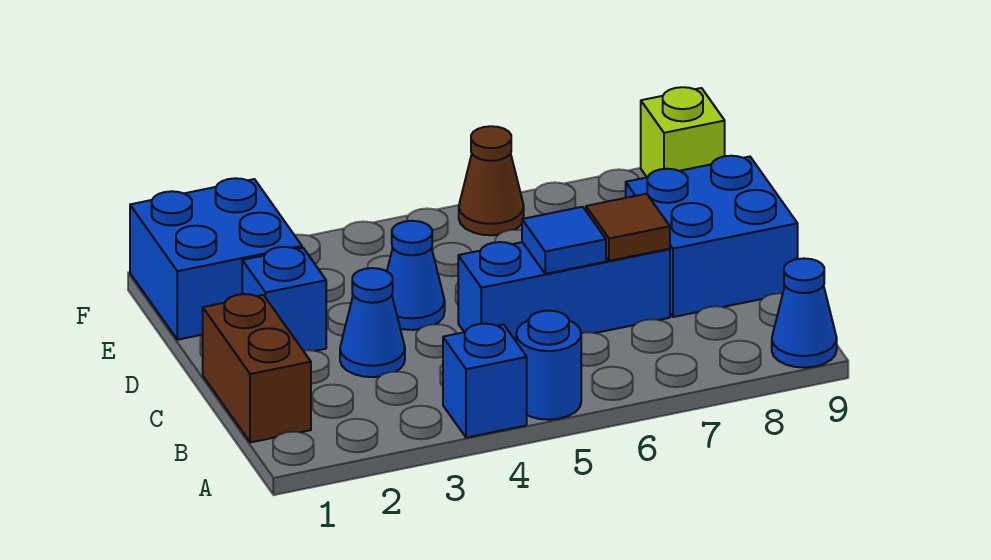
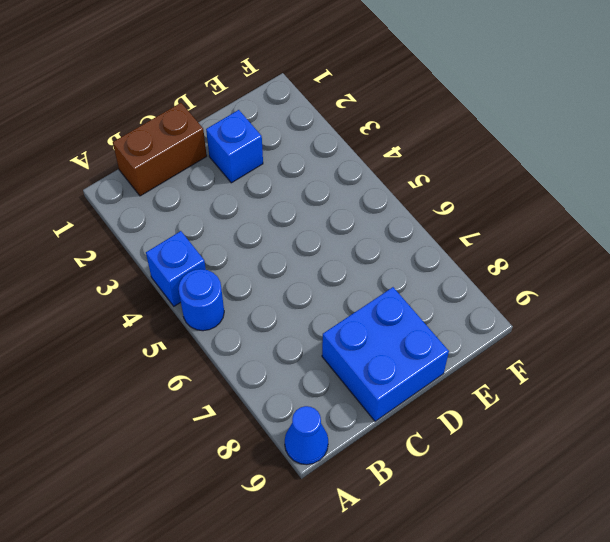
none -> blue cone C3 level 1
none -> blue brick C5:C7 level 1
none -> blue cone D4 level 1

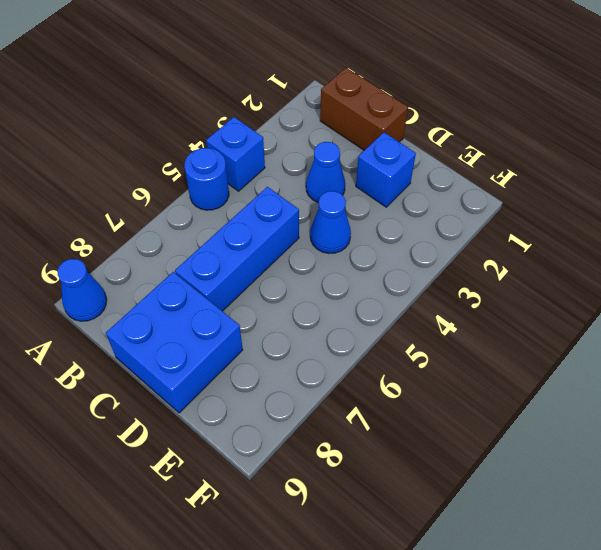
none -> blue brick E1:F2 level 1
none -> brown cone F6 level 1
none -> lime brick F9 level 1

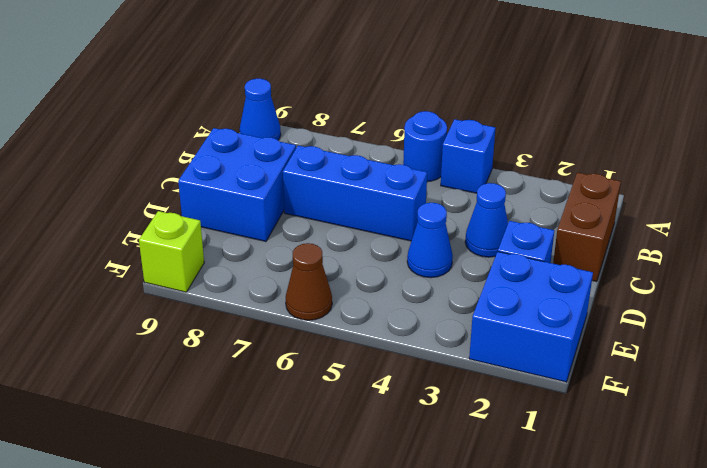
none -> blue tile C6 level 2
none -> brown tile C7 level 2

